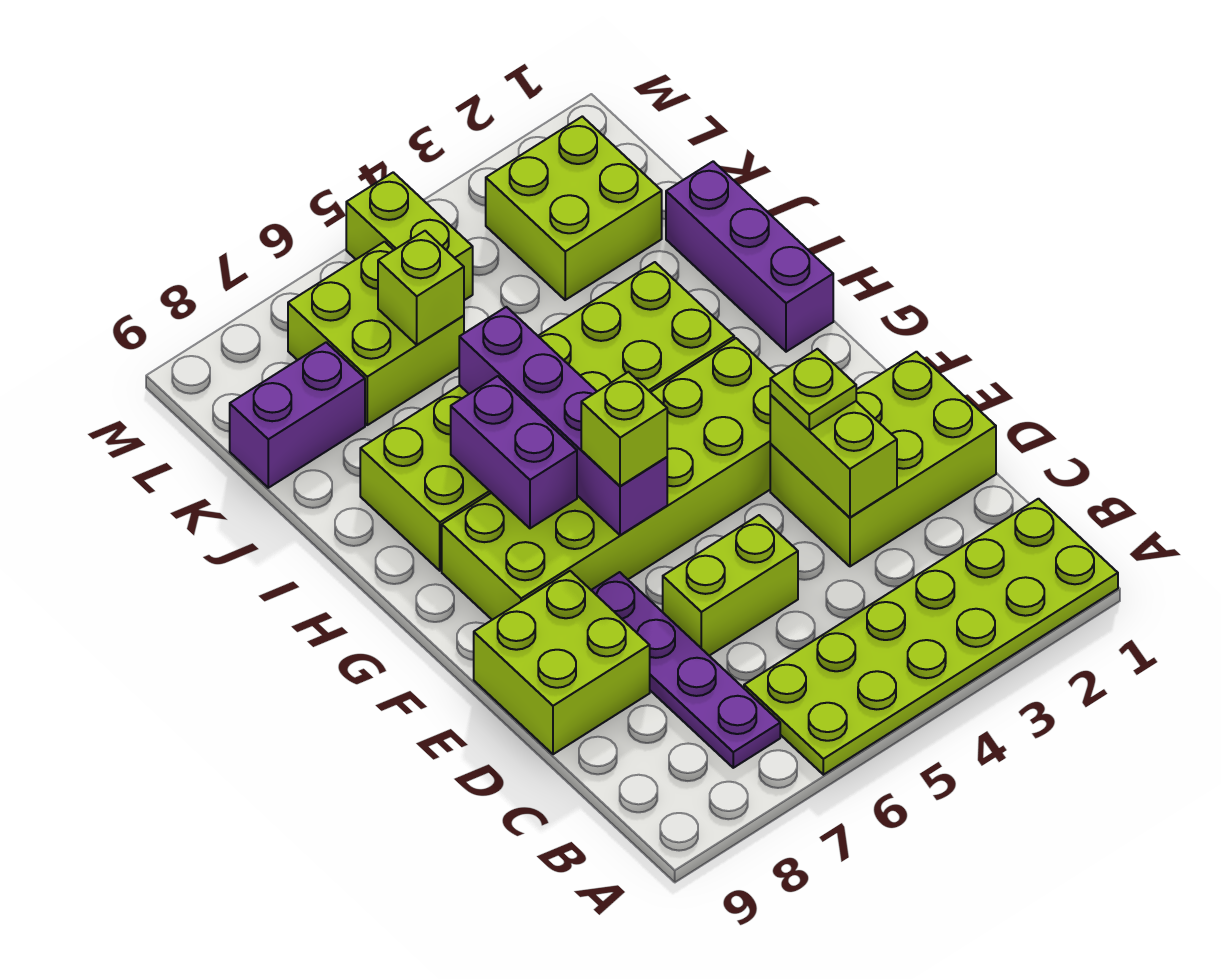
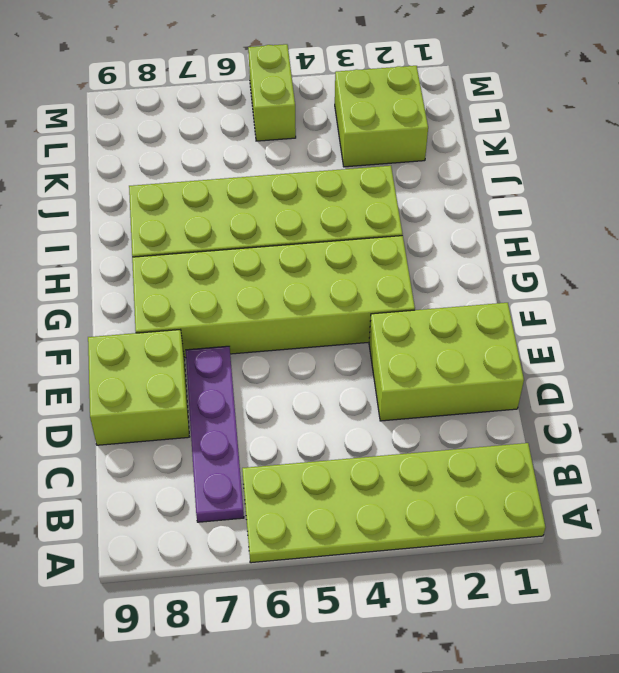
none -> lime brick D5:D6 level 1
none -> purple brick H1:J1 level 1
none -> lime brick K6:L7 level 1

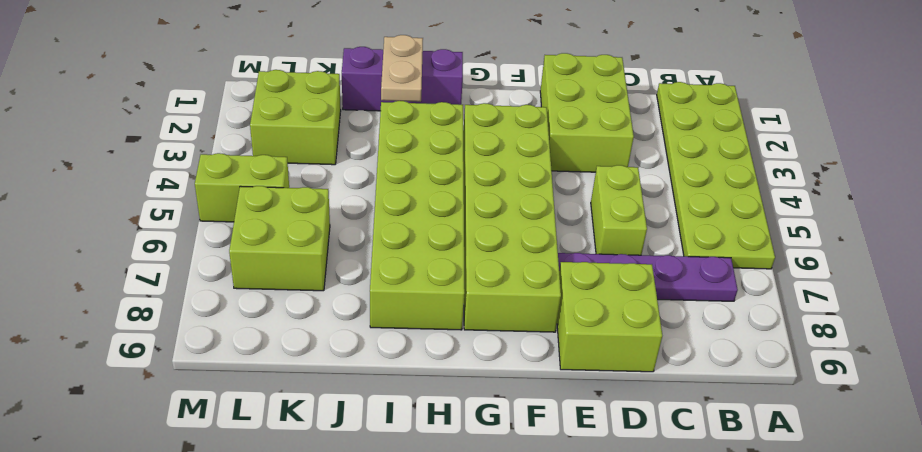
tan plate I1:I2 level 2 -> none
none -> purple brick K8:K9 level 1
none -> lime brick D3:E3 level 2
none -> purple brick F6:I6 level 2

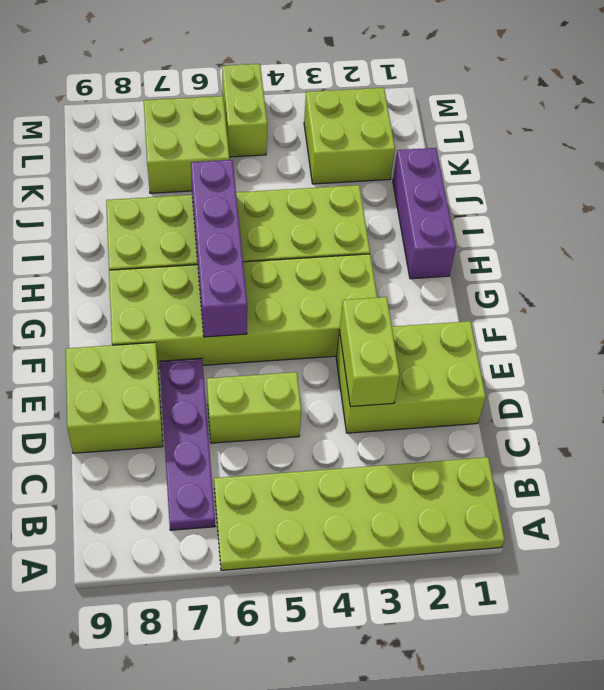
none -> purple brick K8:K9 level 1
none -> purple brick G7:H7 level 2
none -> lime brick K6 level 2

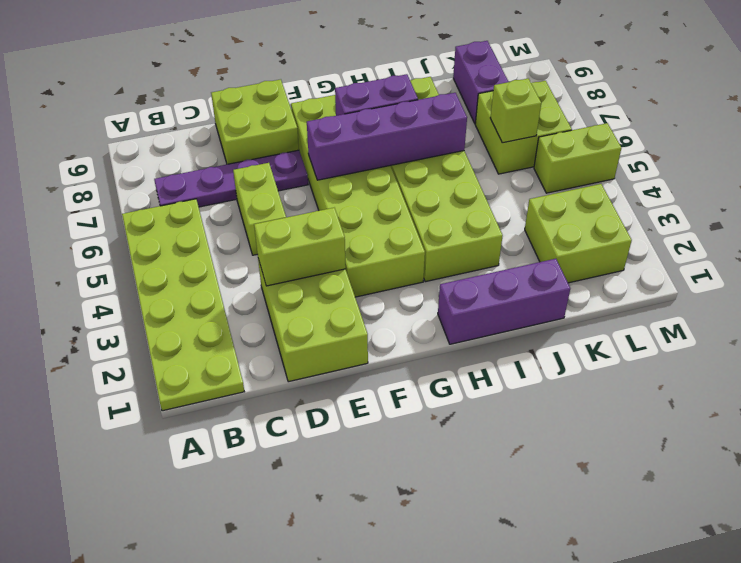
none -> lime plate E3 level 3
none -> lime brick F6 level 3

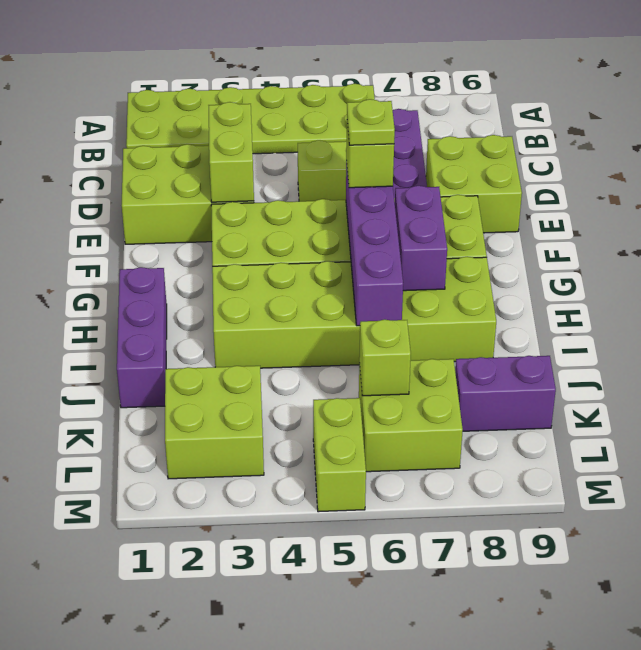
lime plate F6 level 4 -> lime plate E3 level 3

